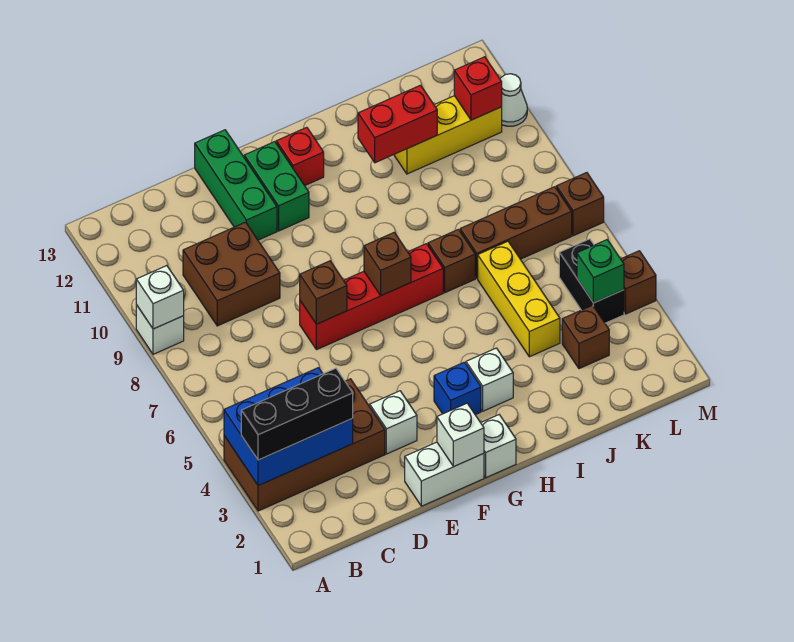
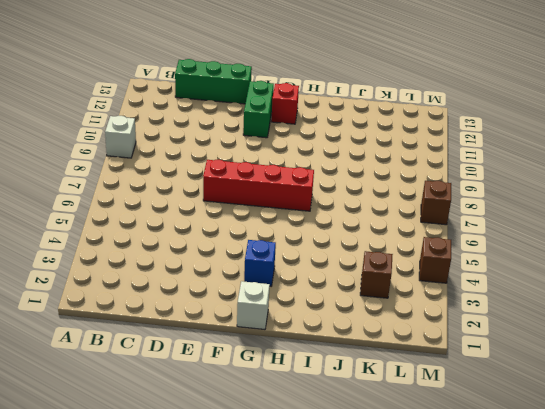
green brick C13:E13 level 1 -> green brick E11:E13 level 1
none -> brown brick A3:D4 level 1
none -> brown brick C9:D10 level 1
none -> white brick E1:F1 level 1
none -> white brick E3 level 1

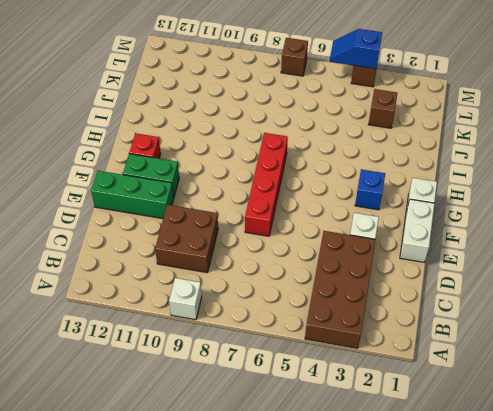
blue slope M4:M5 level 2 top 4 -> none
none -> white brick H3 level 1
none -> brown brick I7 level 1
none -> yellow brick J4:J6 level 1
none -> brown brick J7:L7 level 1

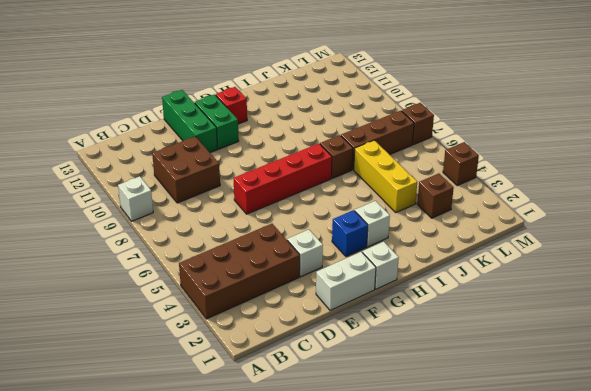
none -> yellow brick J11:L11 level 1
none -> black brick L4:L5 level 1
none -> white cone M11 level 1
none -> blue brick A3:C4 level 2

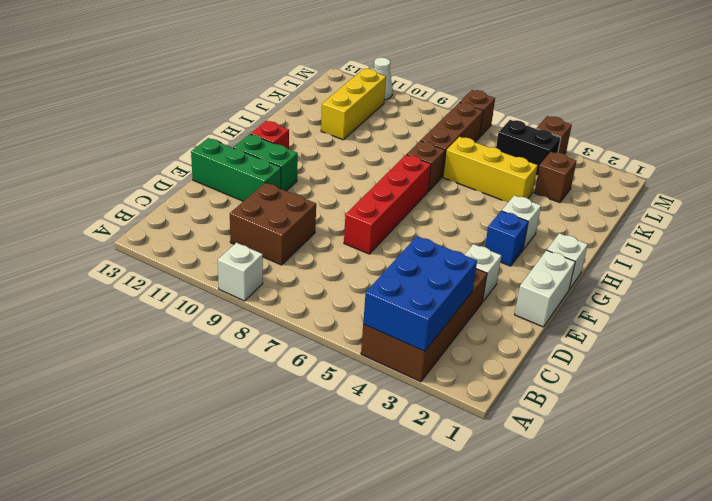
none -> white brick A9 level 2
none -> brown brick E7 level 2
none -> white brick F1 level 2
none -> brown brick G7 level 2

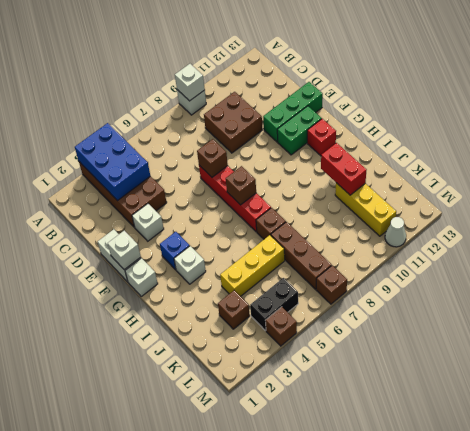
none -> green brick L4 level 2
none -> red brick L11 level 2
none -> black brick A3:C3 level 3

